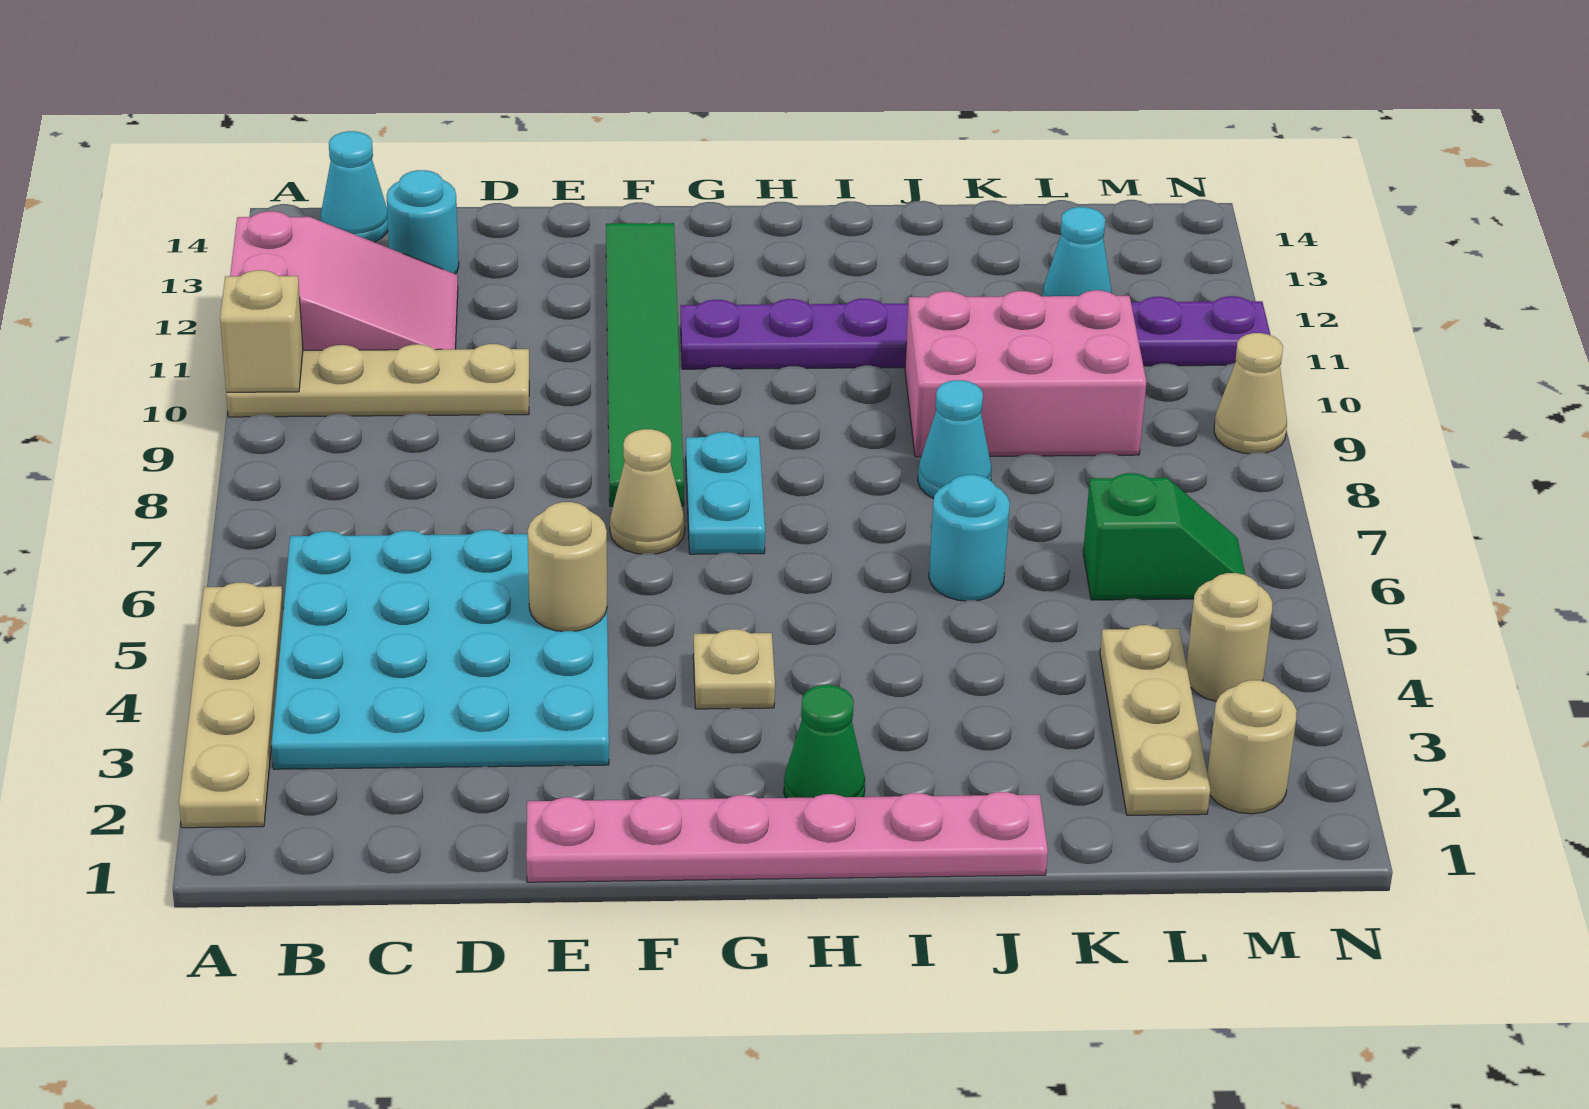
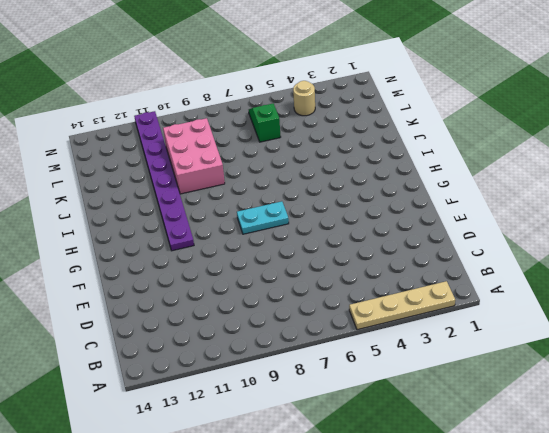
none -> tan plate A10:D10 level 1
none -> pink slope A11:C12 level 1 top A
none -> cyan plate B3:E6 level 1

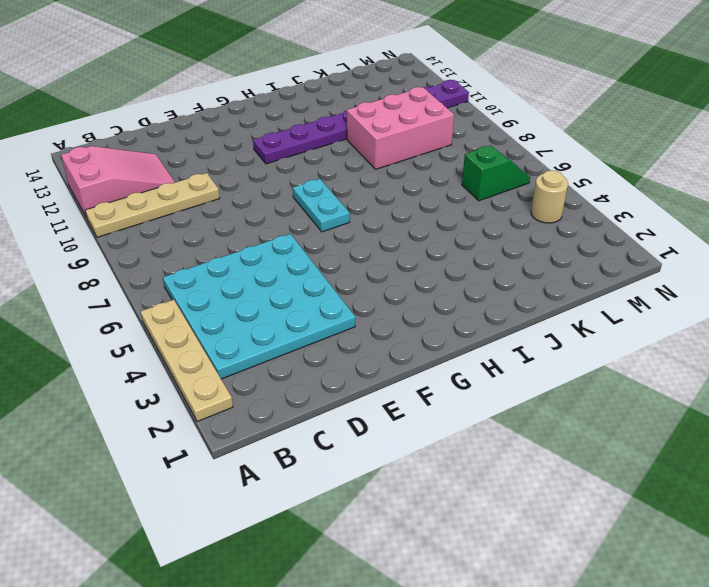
none -> cyan cone B14 level 1
none -> cyan round brick C13 level 1
none -> pink plate E1:J1 level 1

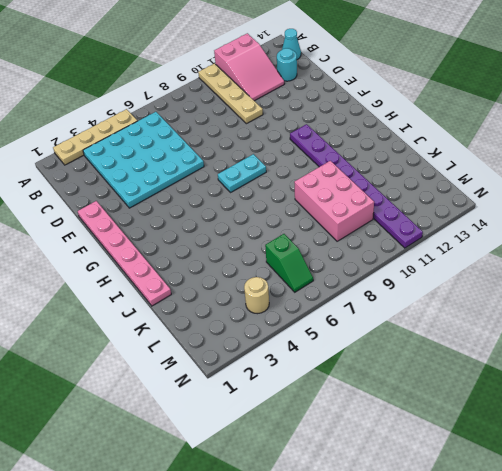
none -> tan cone F7 level 1
none -> green tile F8:F13 level 1
none -> tan plate G4 level 1

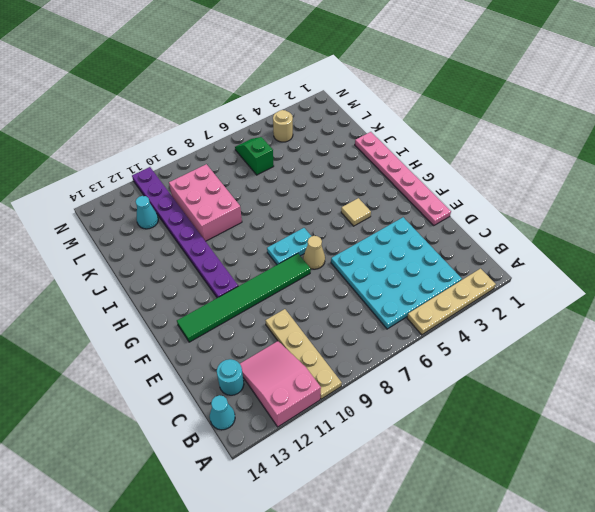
tan tile G4 level 1 -> tan plate G4 level 1
none -> green cone H2 level 1
none -> cyan round brick J6 level 1
none -> cyan cone J8 level 1

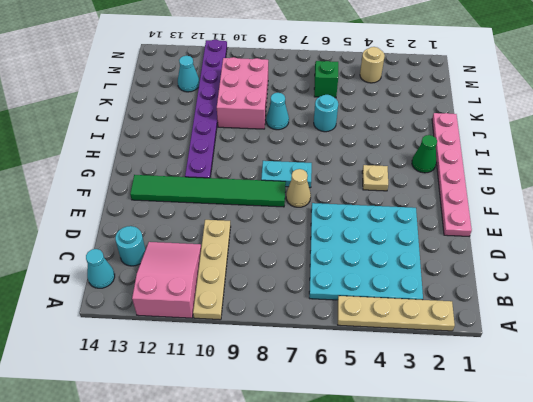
none -> tan plate L2:L4 level 1
none -> tan round brick M2 level 1
none -> tan cone N9 level 1

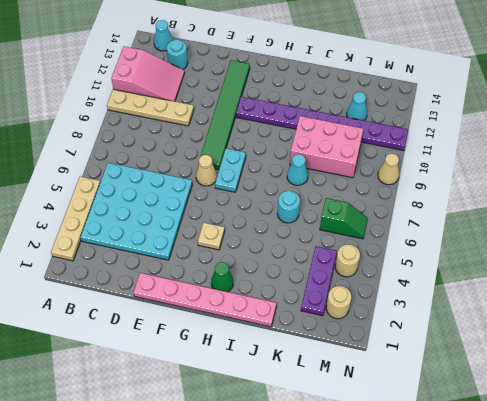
purple plate L2:L4 level 1 -> tan plate L2:L4 level 1
none -> tan brick A10 level 2
none -> tan round brick E5 level 2

